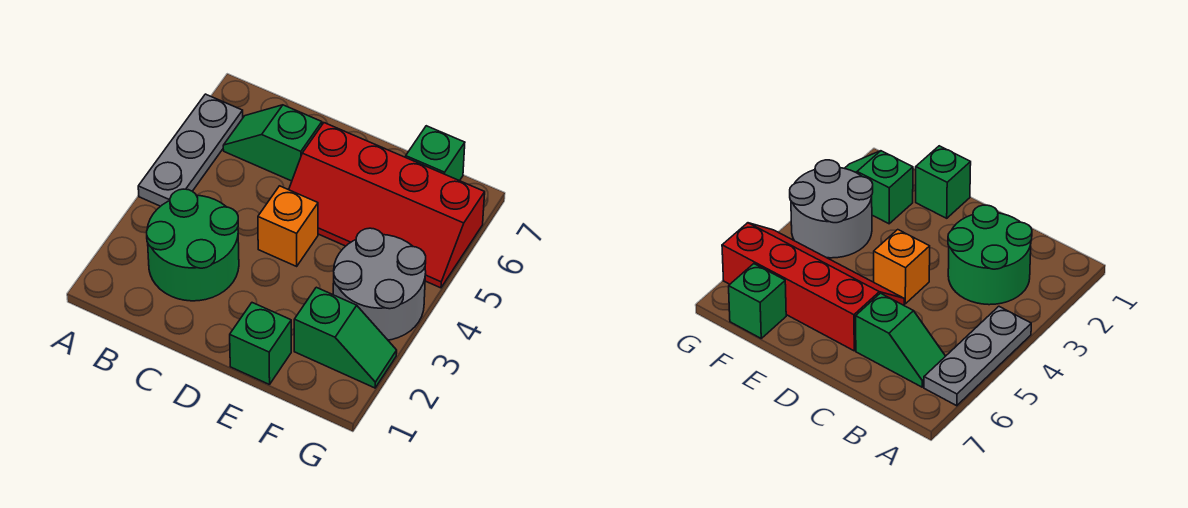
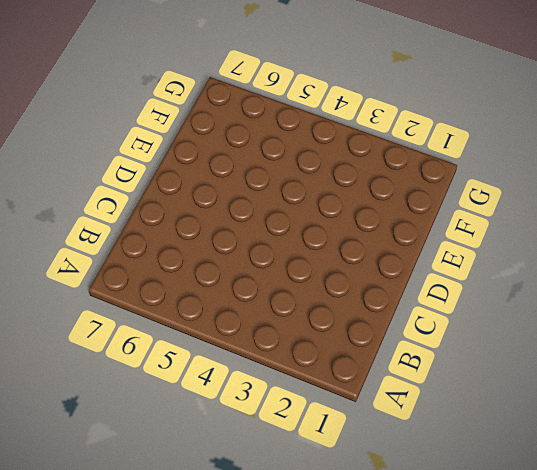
none -> grey plate A4:A6 level 1
none -> green round brick B2:C3 level 1

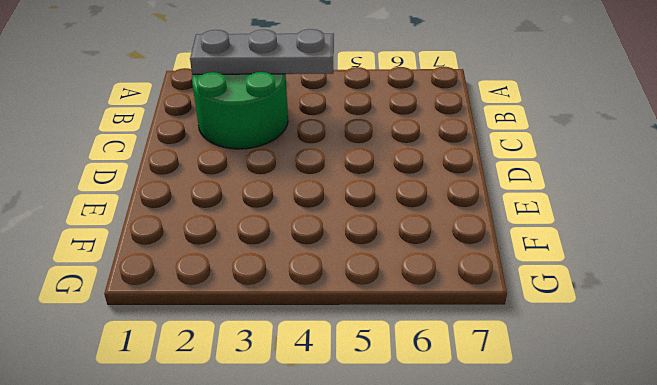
grey plate B2:B4 level 2 -> grey plate A4:A6 level 1
none -> green slope B6:C6 level 1 top C
none -> orange brick D4 level 1

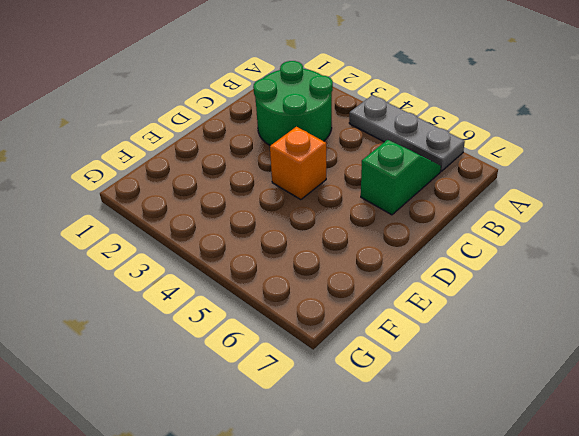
none -> red slope D5:G6 level 1 top 6
none -> green brick E1 level 1

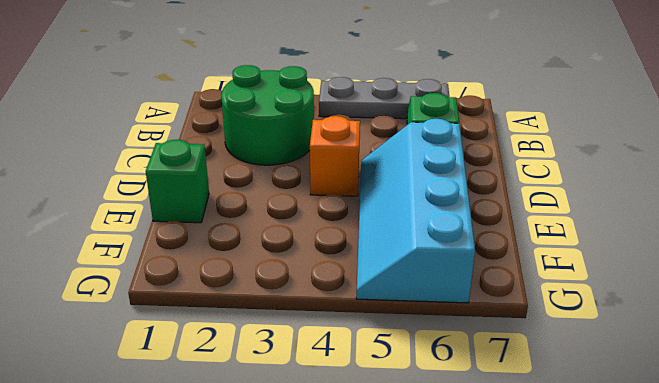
cyan slope D5:G6 level 1 top 6 -> red slope D5:G6 level 1 top 6
none -> green slope F2:G2 level 1 top F
none -> grey round brick F3:G4 level 1

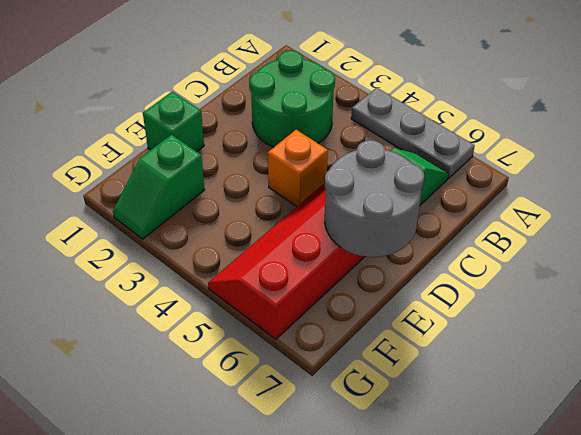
grey round brick D6:E7 level 2 -> grey round brick F3:G4 level 1
none -> green brick F7 level 1

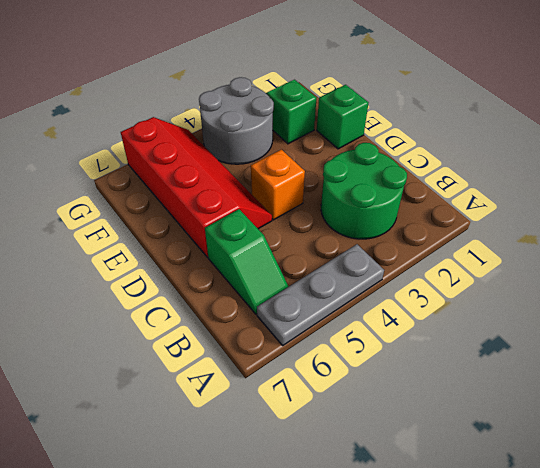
none -> green brick F7 level 1

